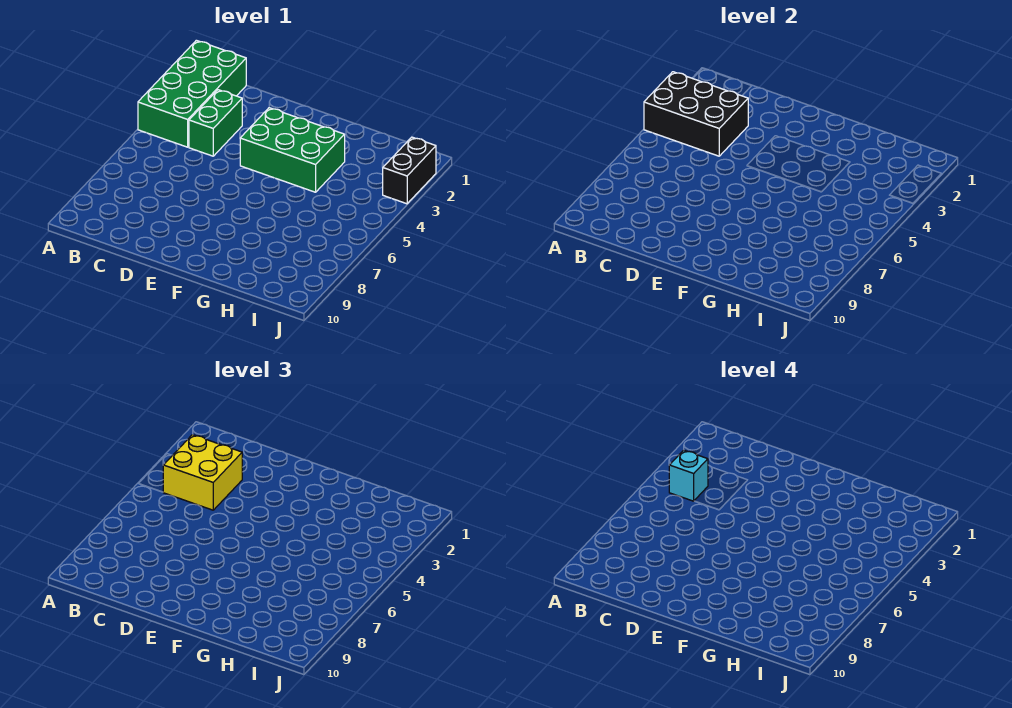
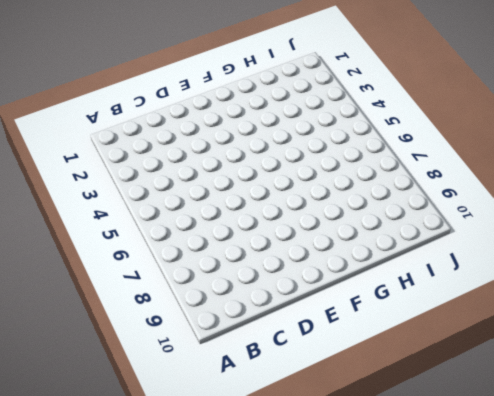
none -> green brick A1:B4 level 1
none -> green brick C3:C4 level 1

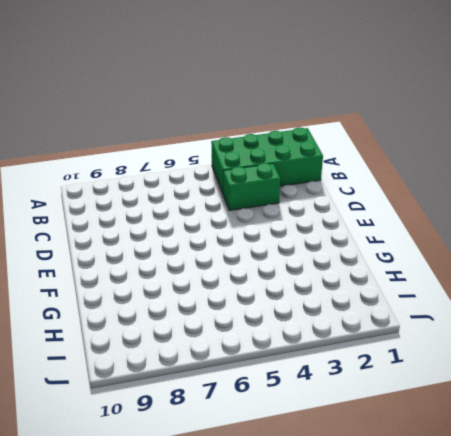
none -> green brick E3:G4 level 1
none -> black brick J2:J3 level 1

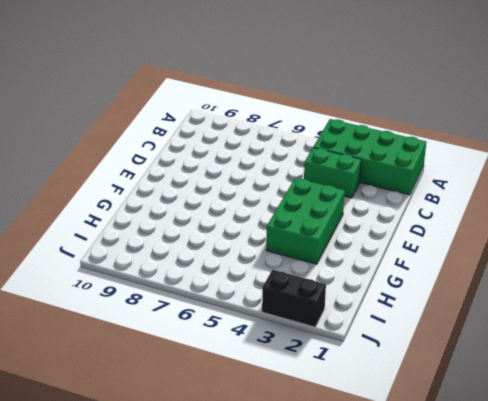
none -> black brick A3:C4 level 2
none -> yellow brick B3:C4 level 3

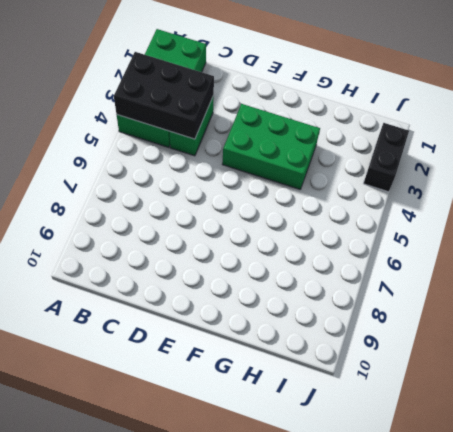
none -> yellow brick B3:C4 level 3
none -> cyan brick B4 level 4

